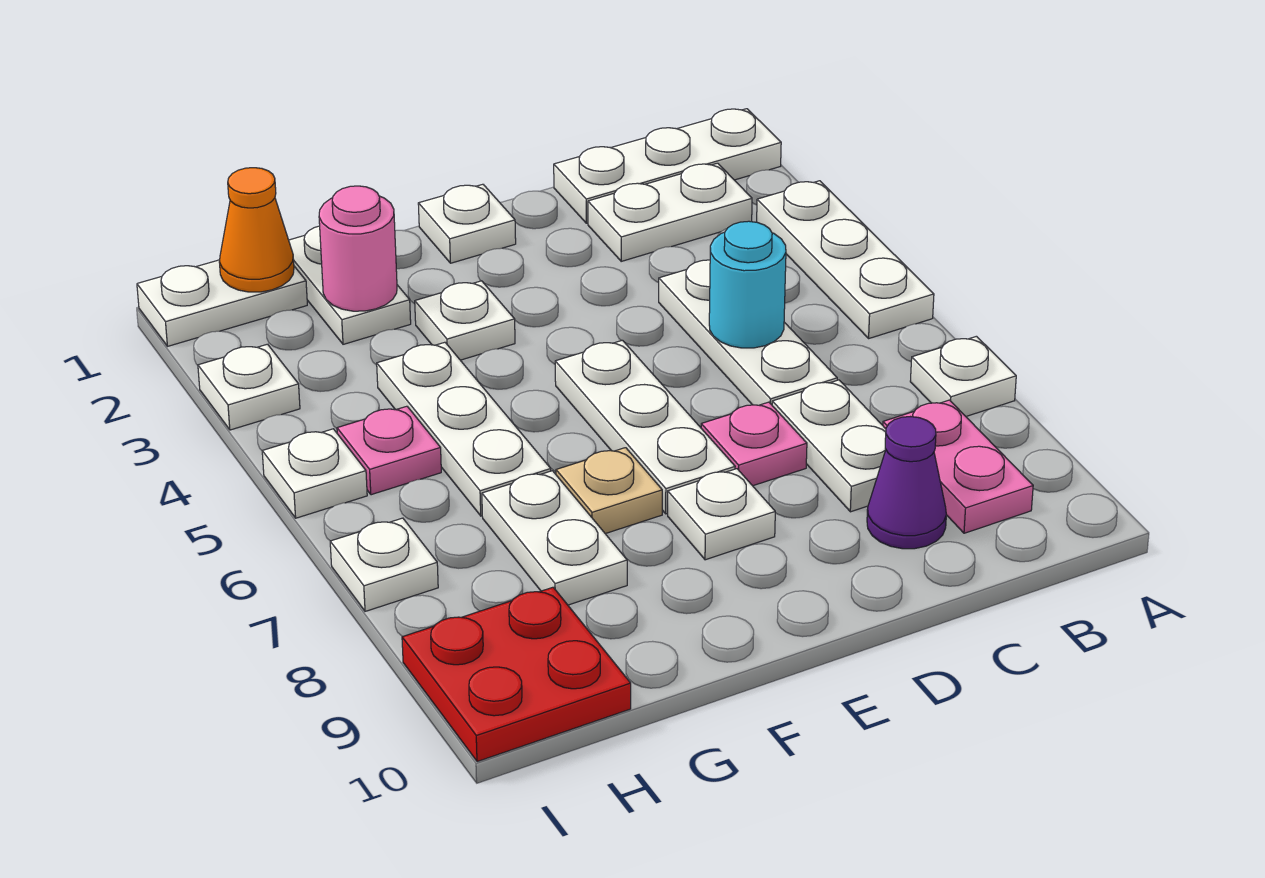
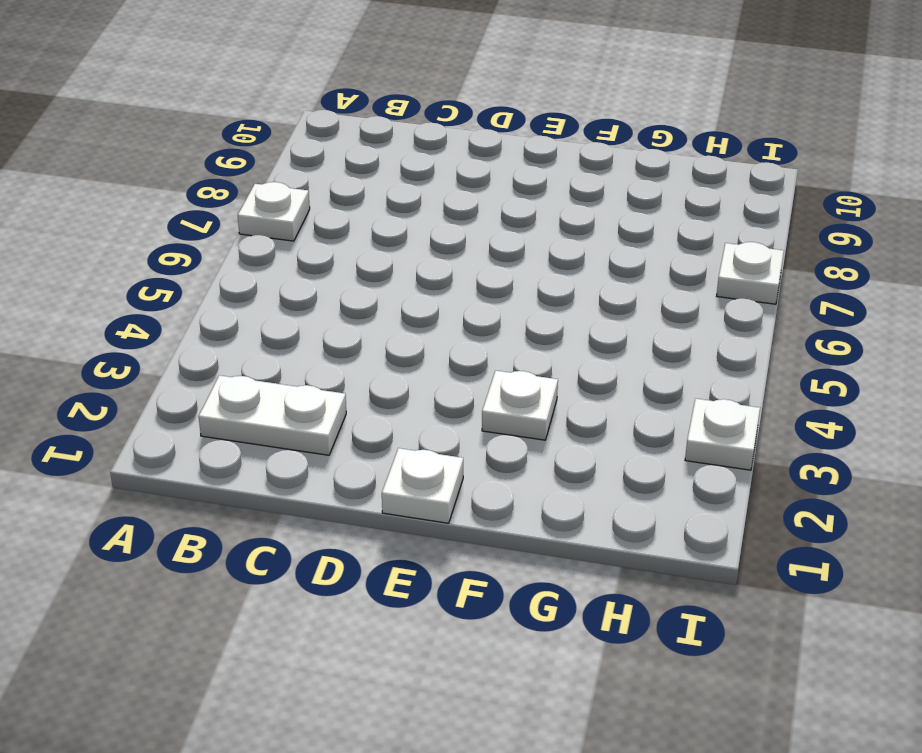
none -> white plate A1:C1 level 1
none -> white plate A3:A5 level 1
none -> pink plate B8:B9 level 1

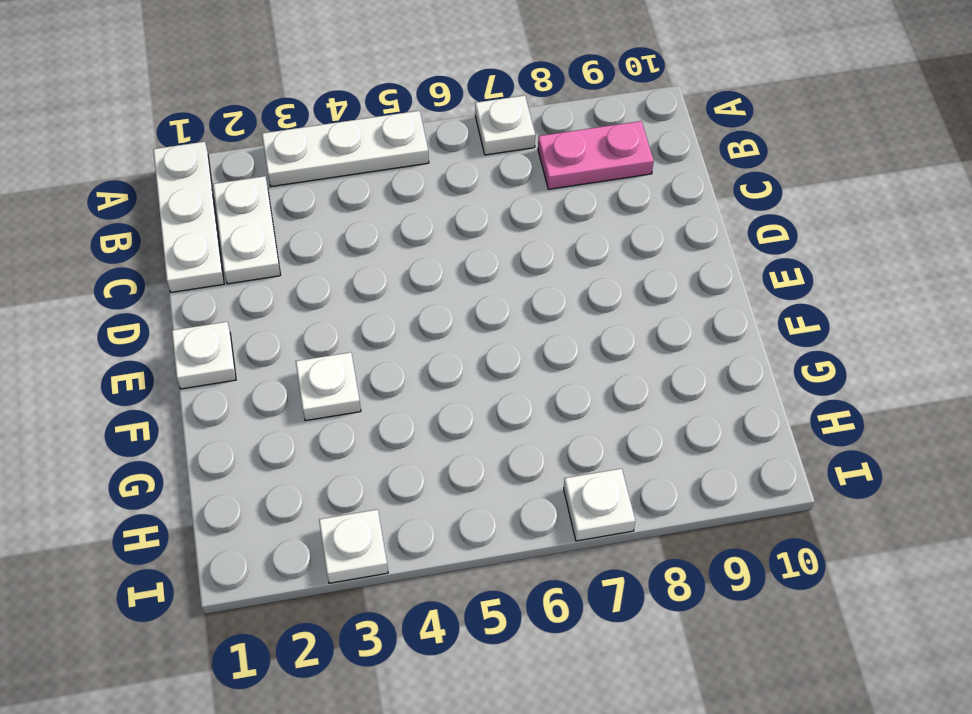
none -> white plate C4:C6 level 1
none -> white plate C7:C8 level 1
none -> purple cone C9 level 1

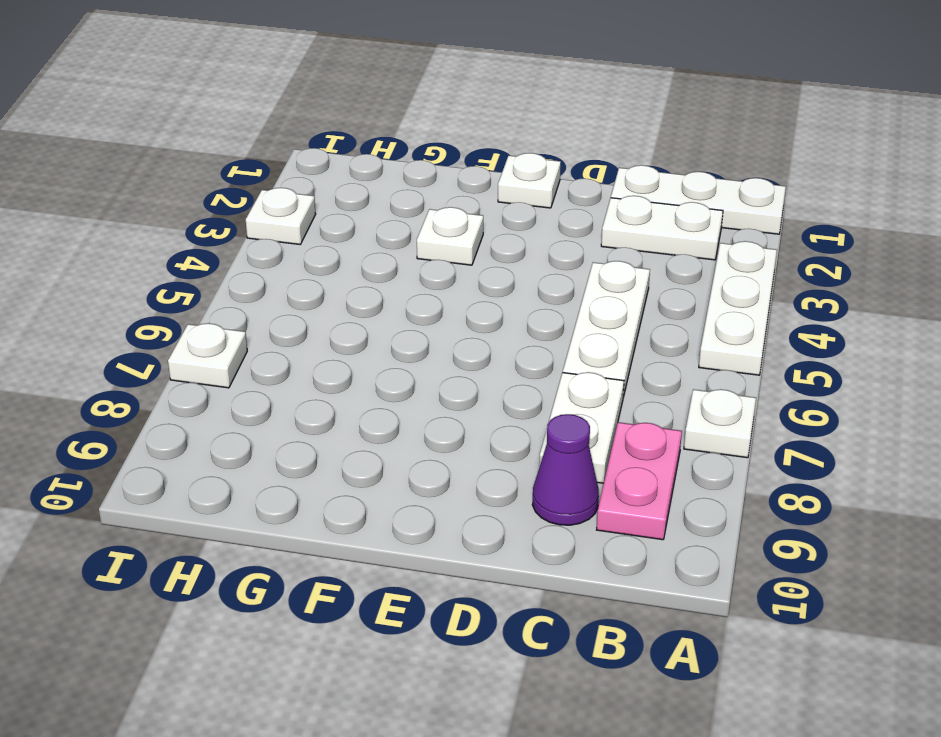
none -> pink plate D7 level 1
none -> white plate E5:E7 level 1
none -> white plate E8 level 1

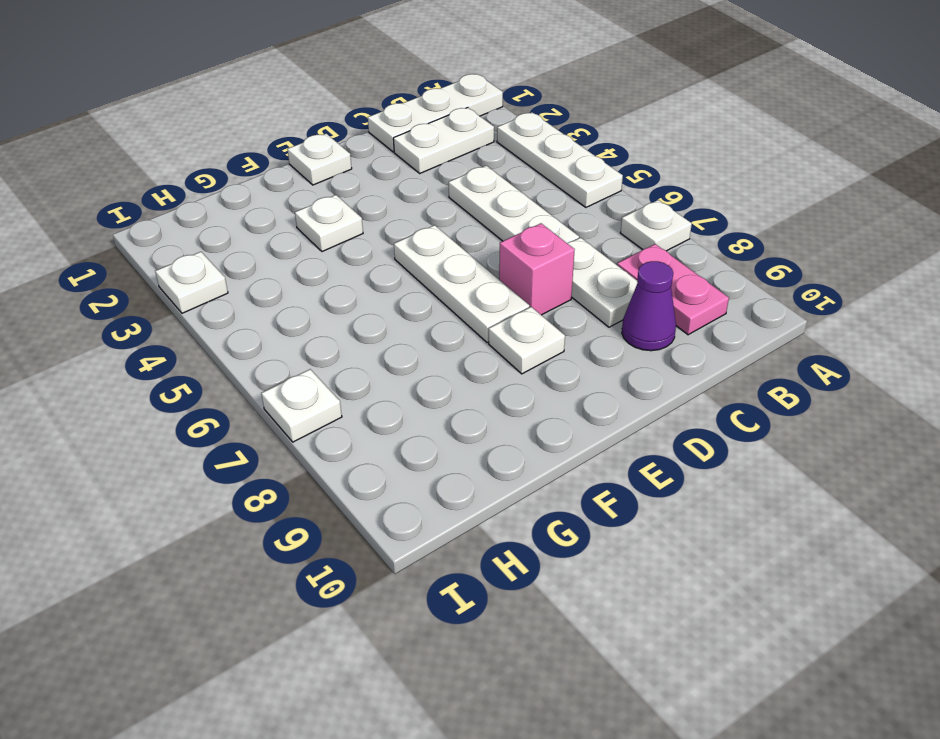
pink brick D7 level 1 -> pink plate D7 level 1
none -> tan plate F7 level 1
none -> white plate G1:G2 level 1
none -> white plate G4:G6 level 1

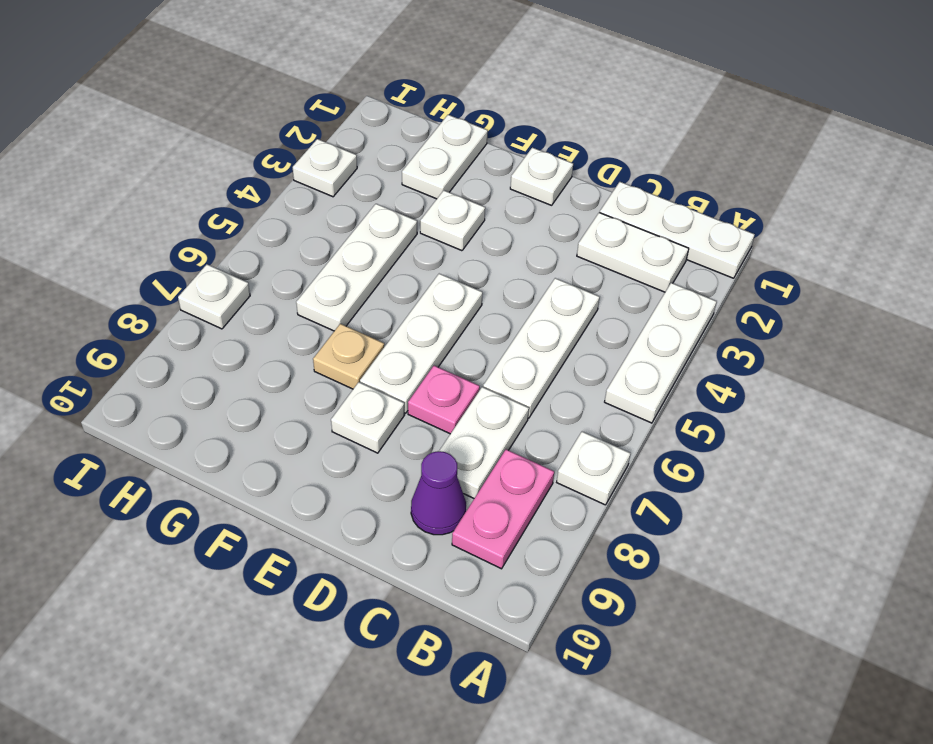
none -> white plate G7:G8 level 1
none -> white plate H1:I1 level 1
none -> pink plate H5 level 1

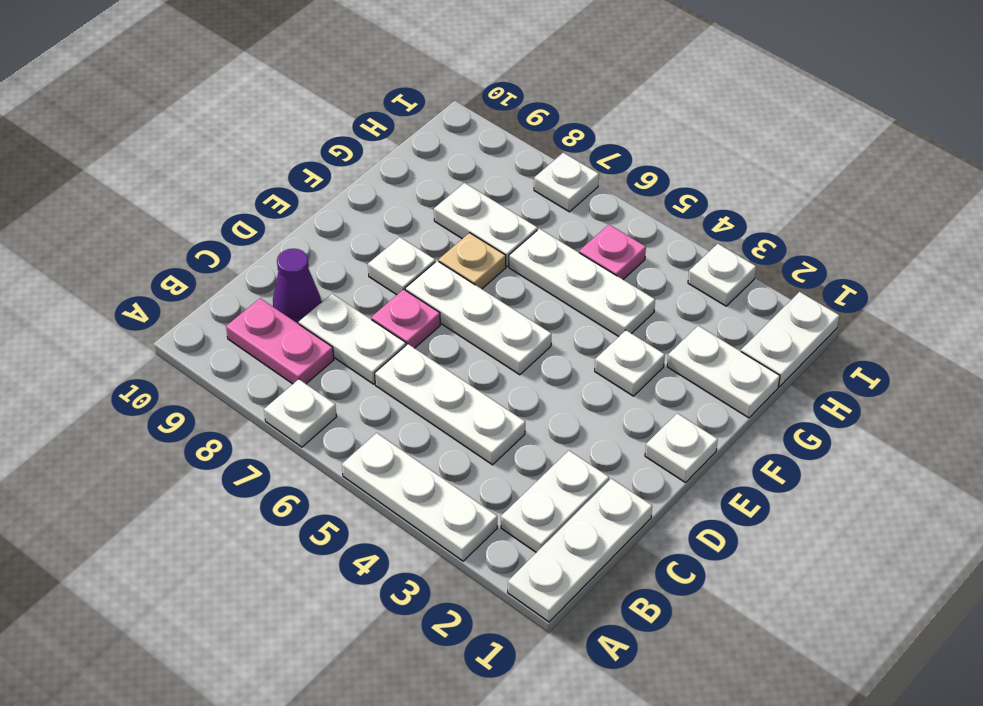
none -> red plate H9:I10 level 1
none -> white plate I5 level 1
none -> cyan round brick C5 level 2

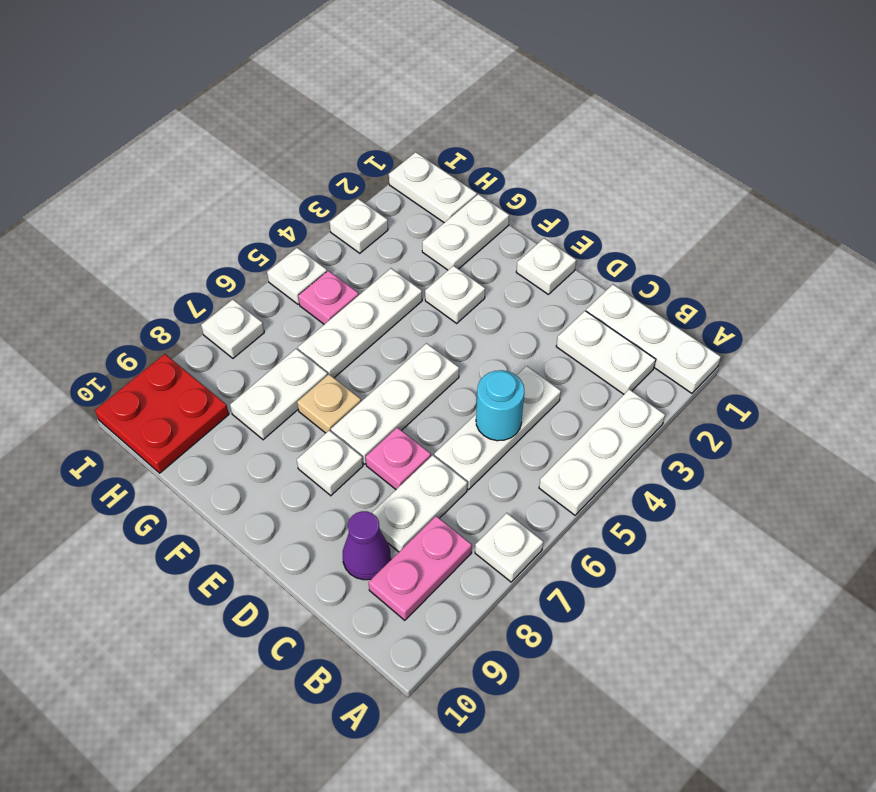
none -> pink round brick G2 level 2
none -> orange cone H1 level 2

